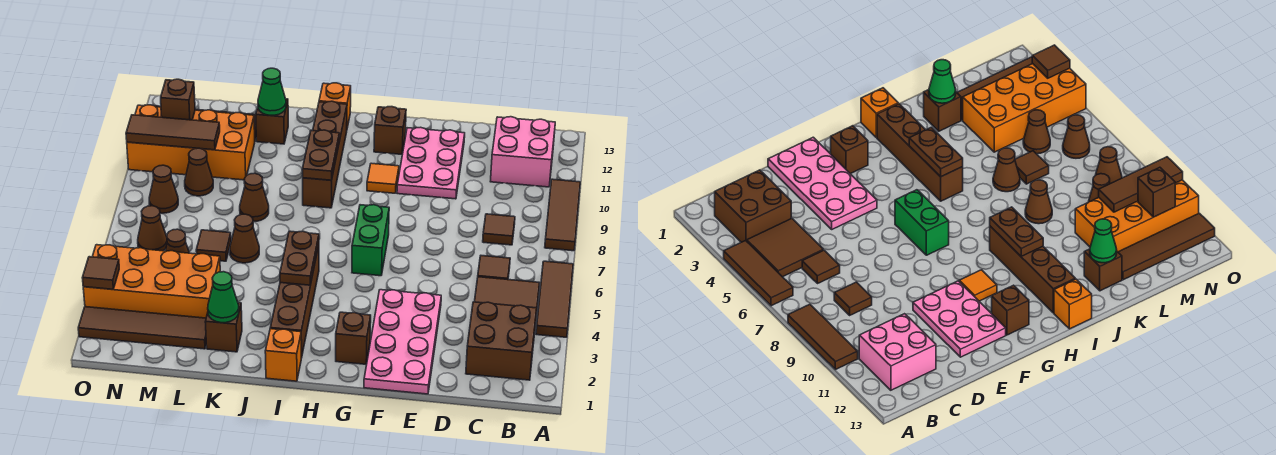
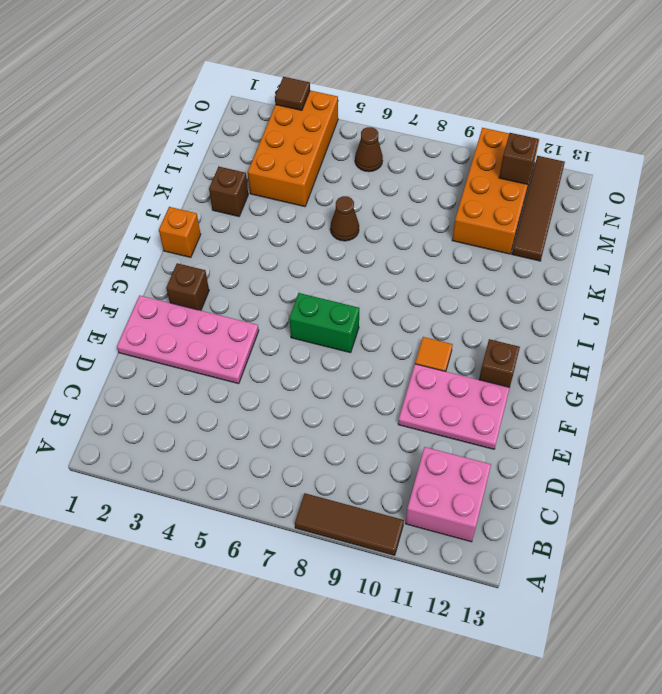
none -> brown tile A4:A6 level 1
none -> brown brick B2:C3 level 1
none -> brown tile B4:C5 level 1
none -> brown tile C6 level 1

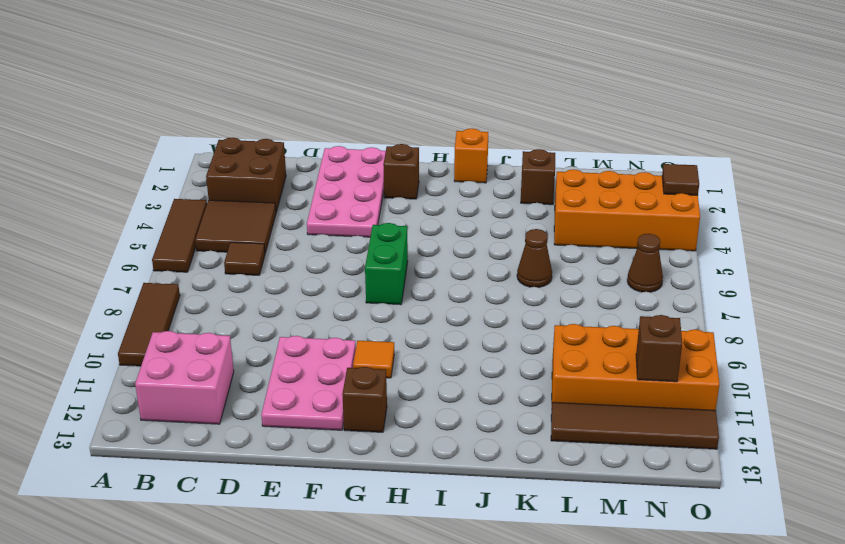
none -> brown tile C8 level 1
none -> brown brick I2:I5 level 1
none -> brown brick I9:I12 level 1
none -> orange brick I13 level 1

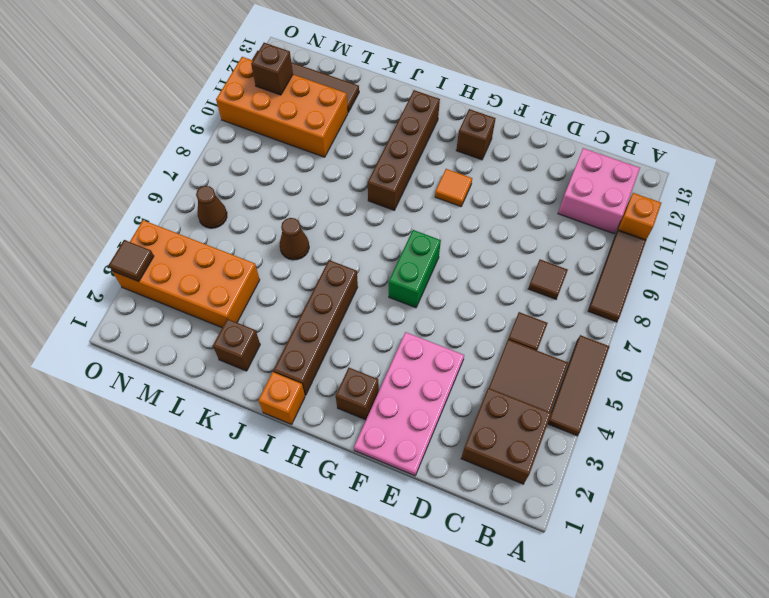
orange brick A11 level 1 -> orange brick I13 level 1
none -> pink plate E10:F12 level 1
none -> brown cone K8 level 1
none -> brown brick K12 level 1
none -> brown tile L2:O2 level 1

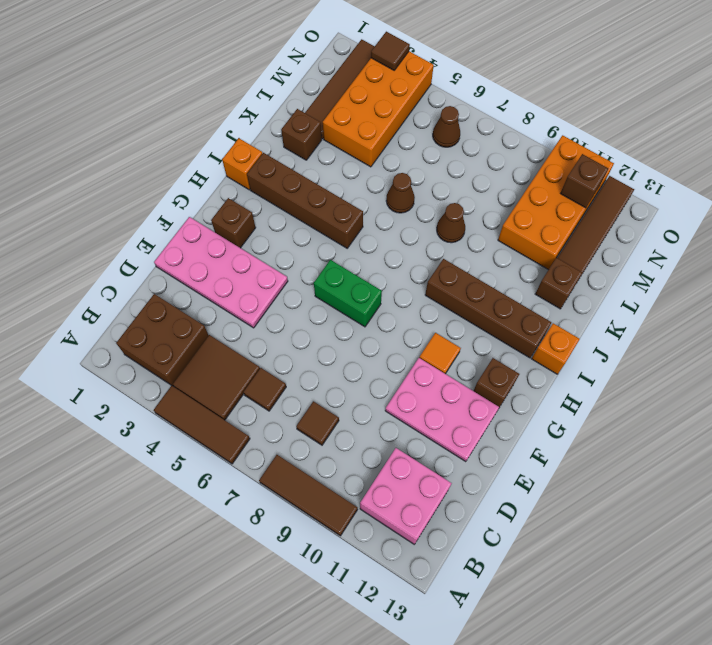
none -> brown tile L6 level 1
none -> brown cone M5 level 1
none -> brown cone M9 level 1
none -> brown cone N8 level 1

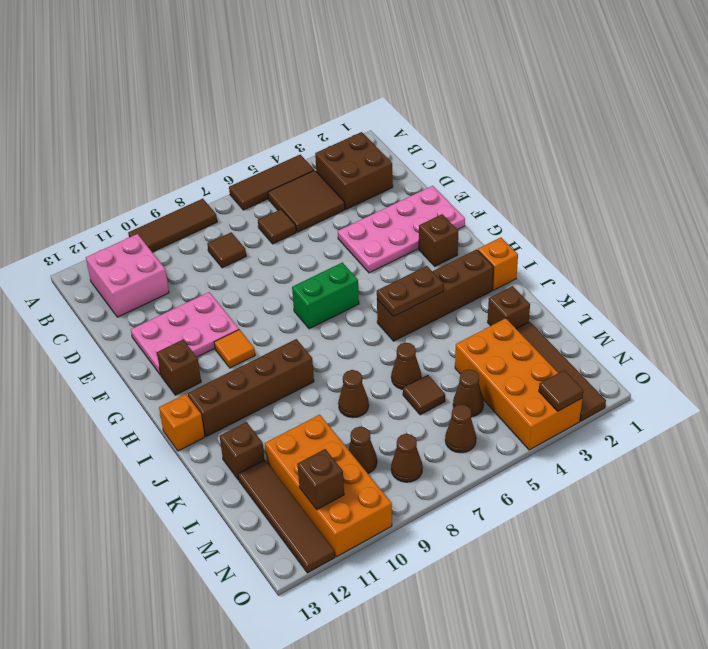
none -> brown plate I9:I10 level 2
none -> green cone K2 level 2
none -> green cone K12 level 2
none -> brown tile M10:O10 level 2

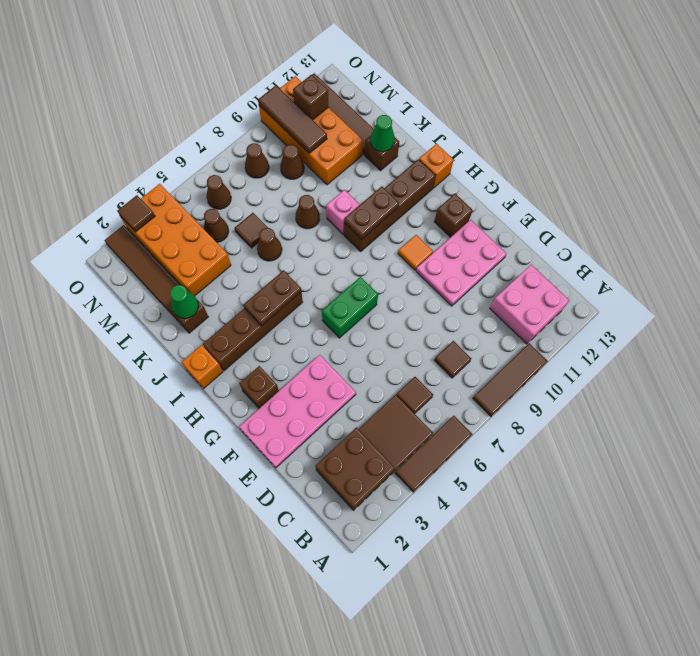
pink brick J9 level 1 -> none

